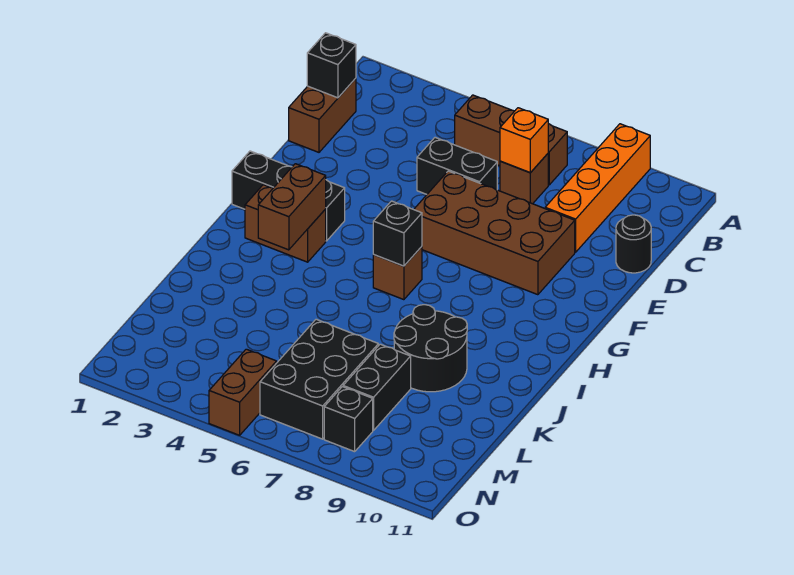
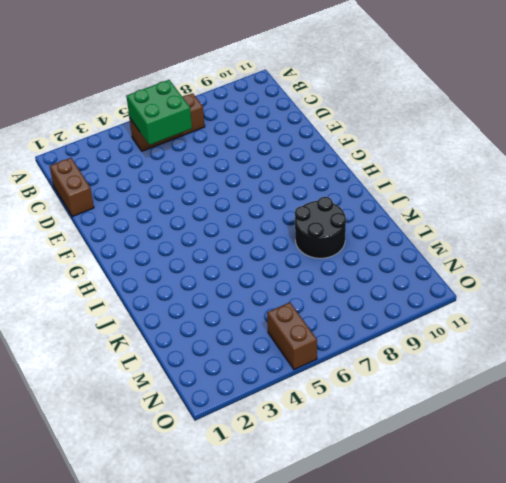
green brick B5:C6 level 2 -> none
none -> orange brick A9:D9 level 1
none -> brown brick C7 level 1
none -> black brick D5:D6 level 1

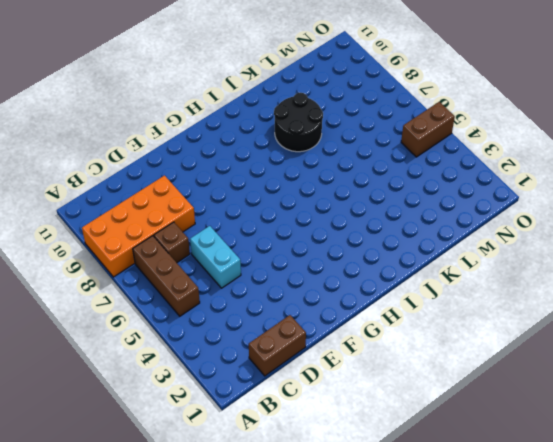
orange brick A8:D9 level 1 -> orange brick A9:D9 level 1
cyan brick D5:D6 level 1 -> black brick D5:D6 level 1
none -> black round brick D11 level 1
none -> brown brick E6:F9 level 1
none -> black brick G1:G3 level 1

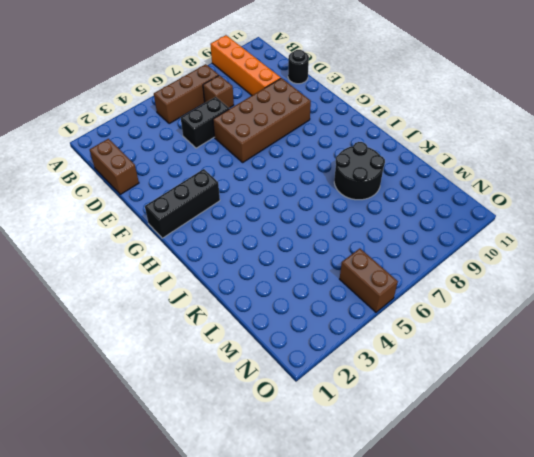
none -> brown brick H2:H3 level 1
none -> brown brick H6 level 1
none -> black brick L6:N7 level 1

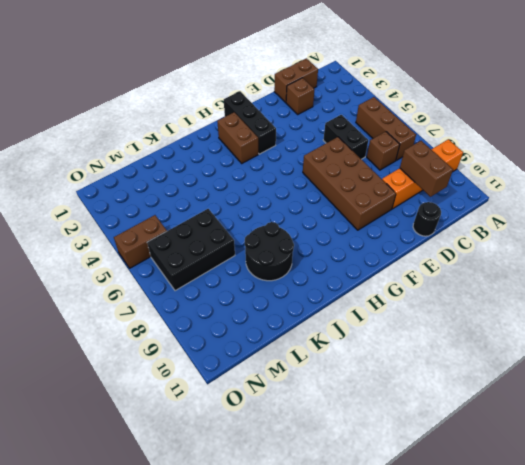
brown brick C9:C10 level 2 -> brown brick H3:I3 level 2
brown brick D2 level 1 -> brown brick H6 level 1
none -> black brick L8:M8 level 1
none -> black brick N8 level 1
none -> black brick C1 level 2

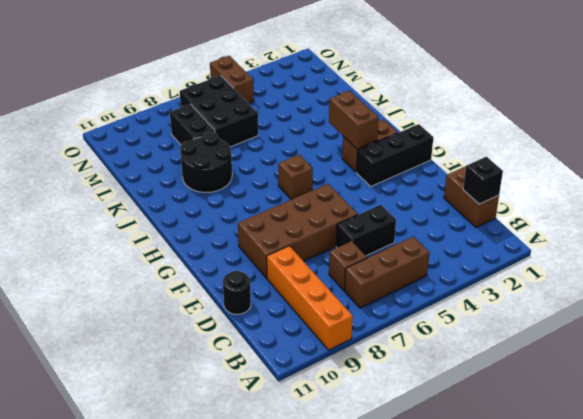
none -> black brick N8 level 1
none -> orange brick C7 level 2
none -> black brick H6 level 2

